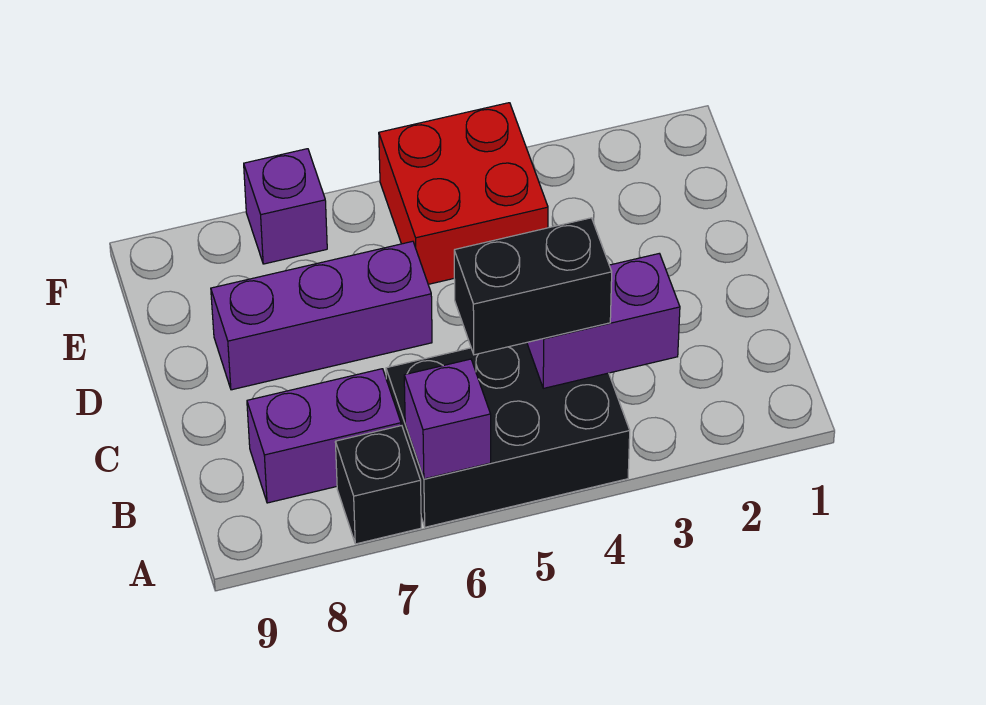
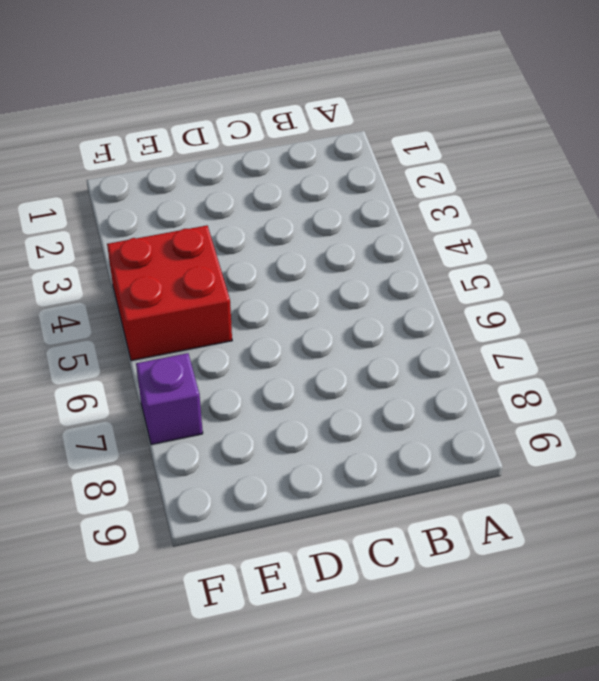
none -> black brick A4:B6 level 1
none -> black brick A7 level 1

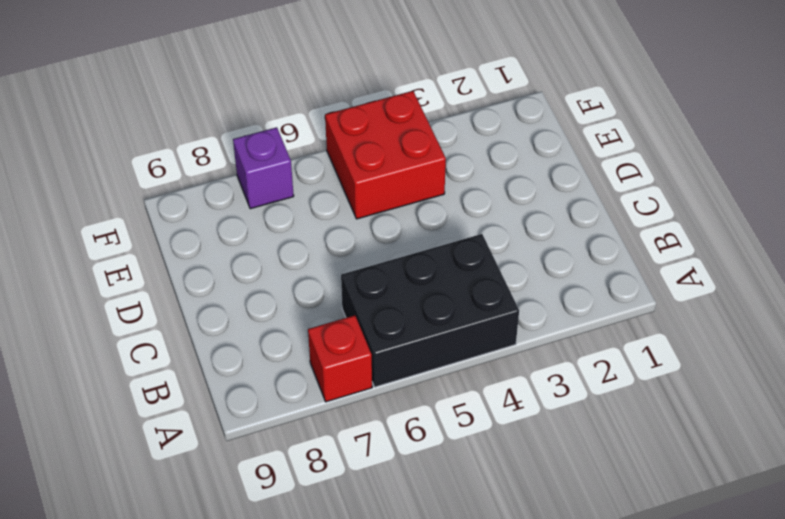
red brick A7 level 1 -> black brick A7 level 1
none -> purple brick B7:B8 level 1
none -> purple brick D6:D8 level 1

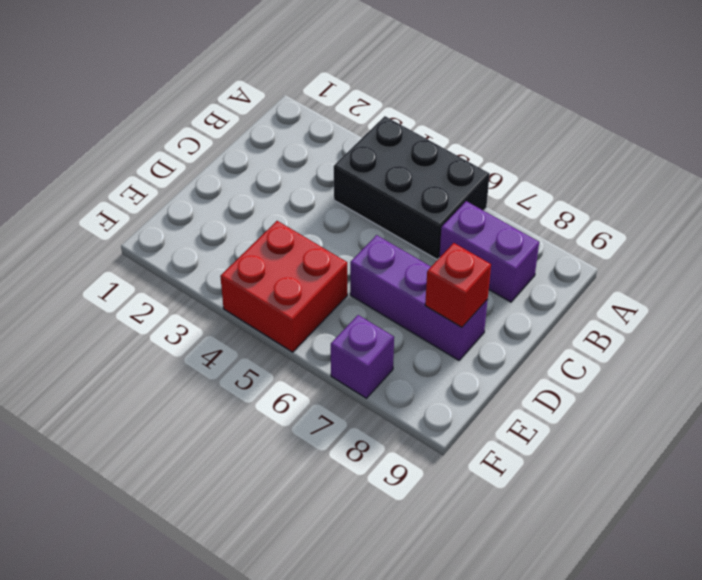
red brick D8 level 2 -> none
none -> black brick A7 level 1
none -> purple brick A6 level 2

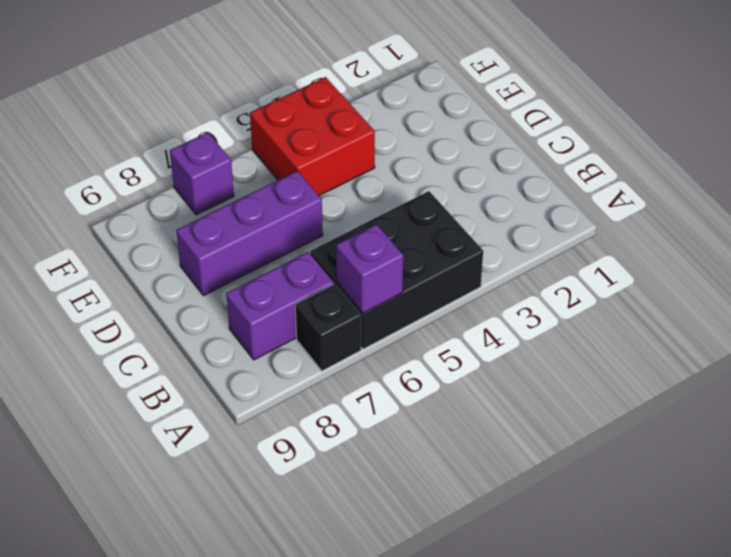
none -> purple brick B3:B4 level 2
none -> black brick B4:B5 level 3

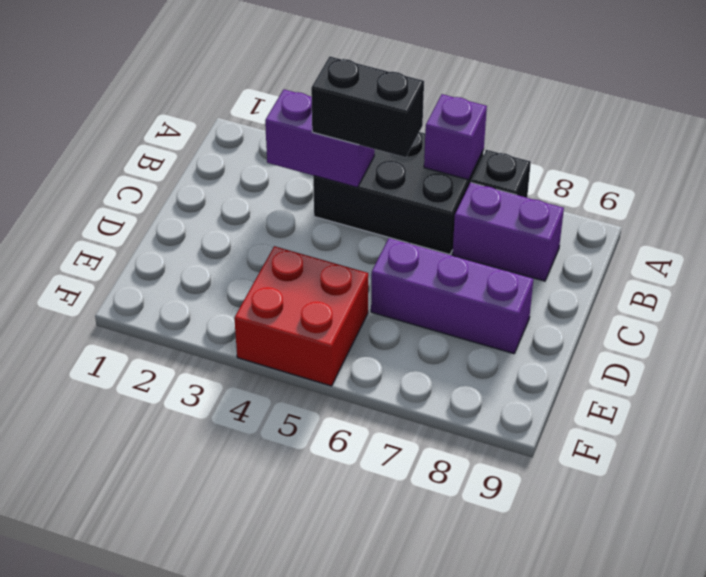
none -> purple brick F7 level 1

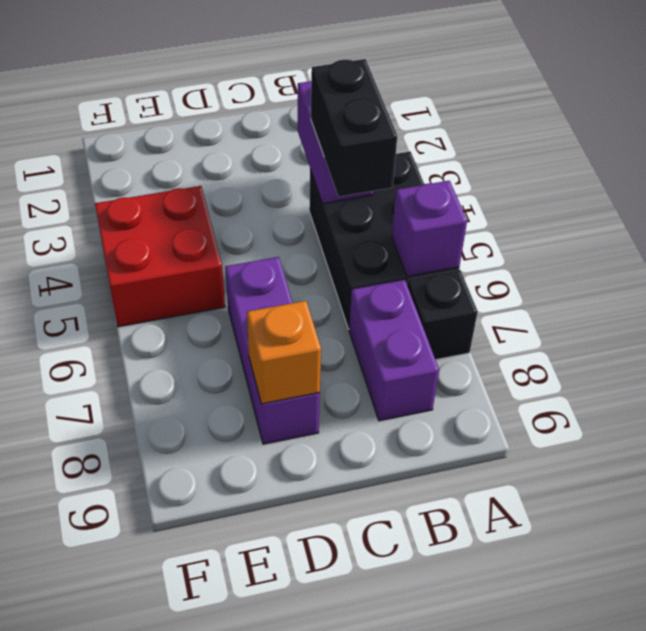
orange brick D8 level 2 -> none
none -> purple brick F7 level 1

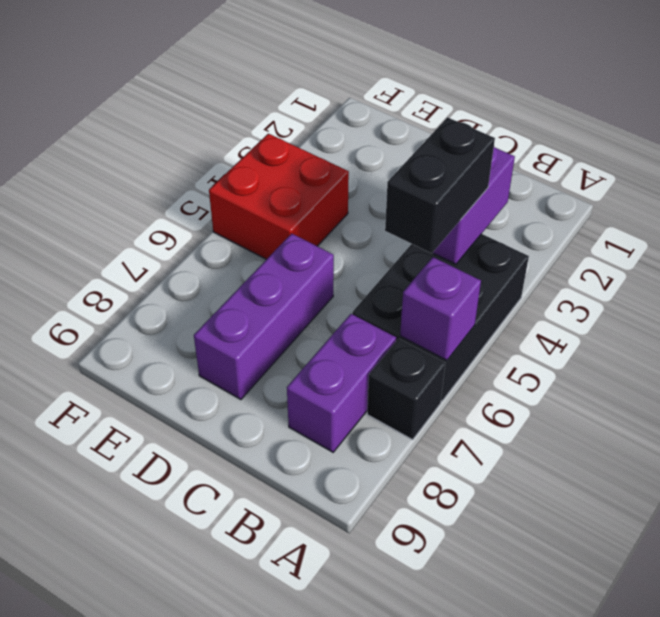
none -> purple brick F7 level 1

